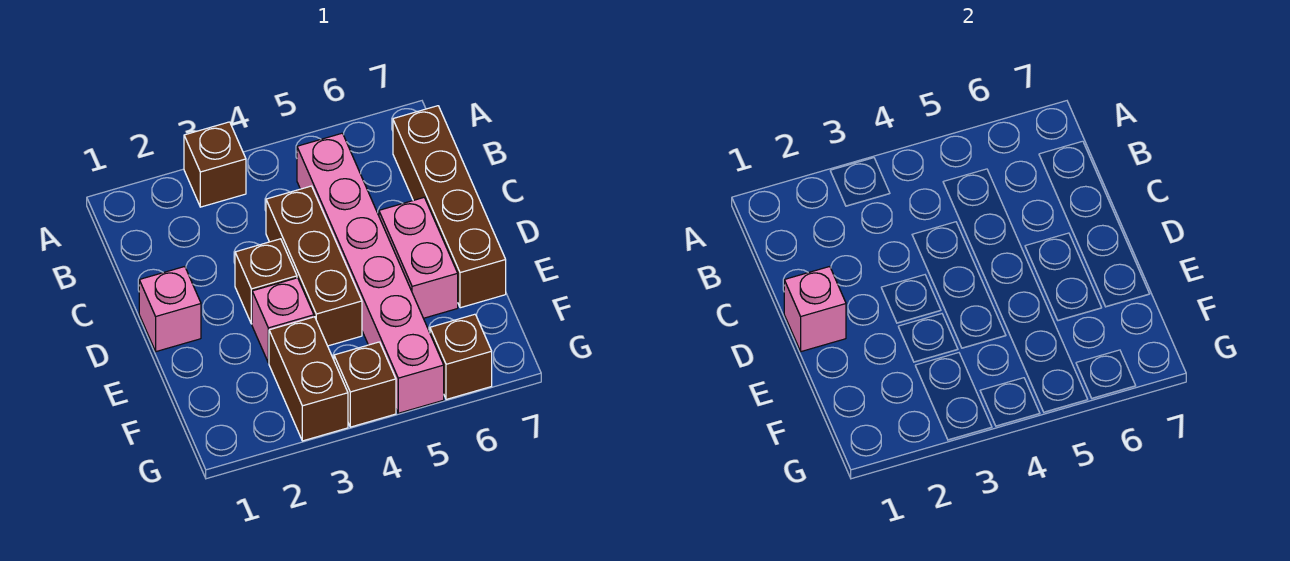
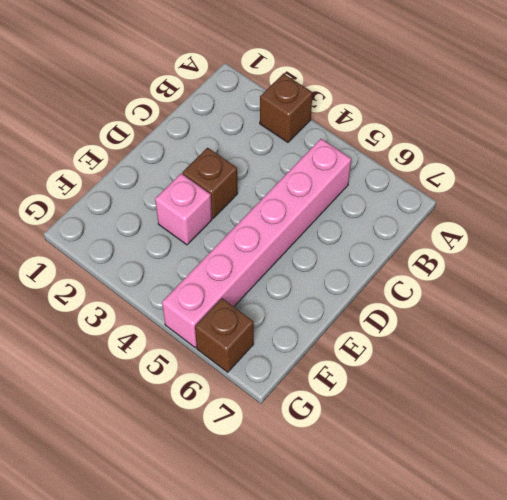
none -> brown brick B7:E7 level 1
none -> brown brick C4:E4 level 1
none -> pink brick D1 level 1

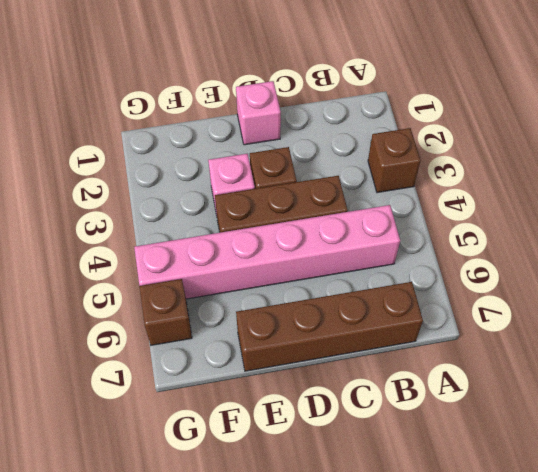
none -> pink brick D6:E6 level 1
none -> brown brick F3:G3 level 1
none -> brown brick G4 level 1

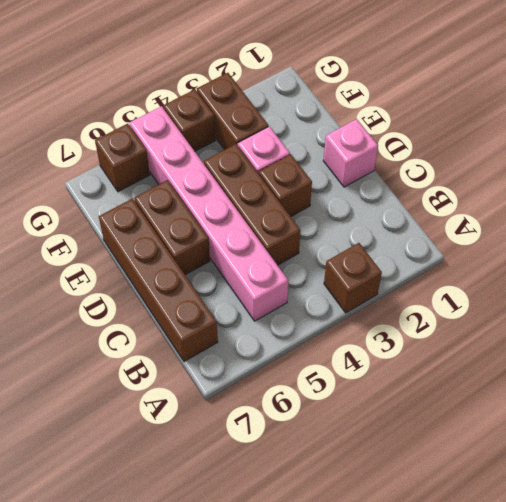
brown brick D6:E6 level 1 -> pink brick D6:E6 level 1
none -> pink brick D1 level 2

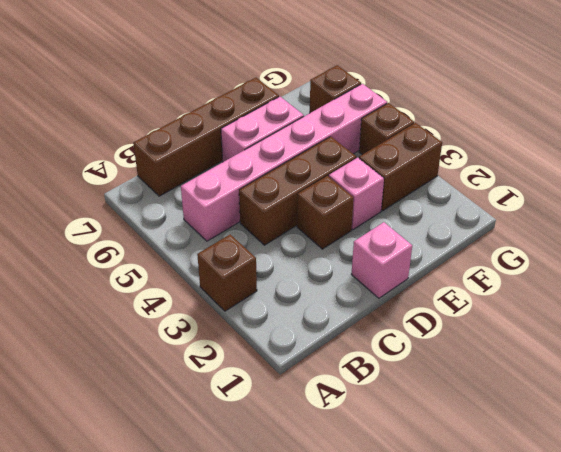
none -> pink brick D1 level 2

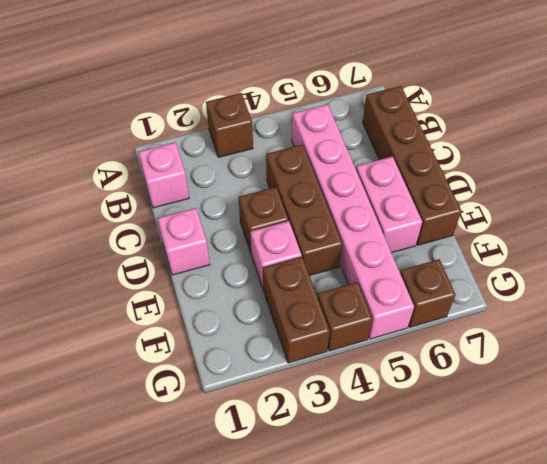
pink brick B1 level 1 -> pink brick D1 level 2

